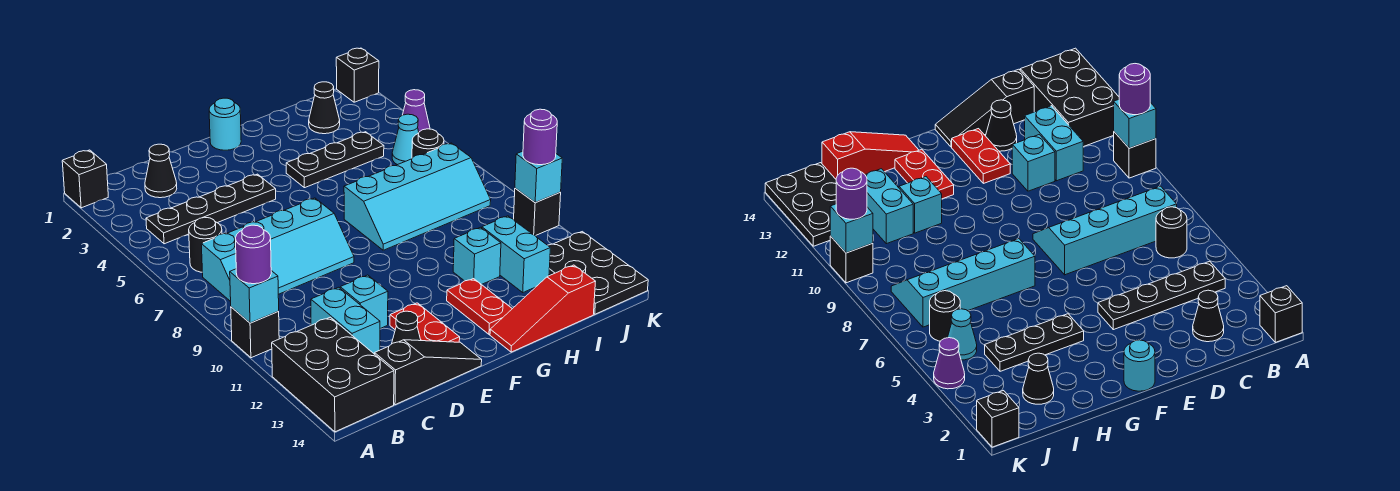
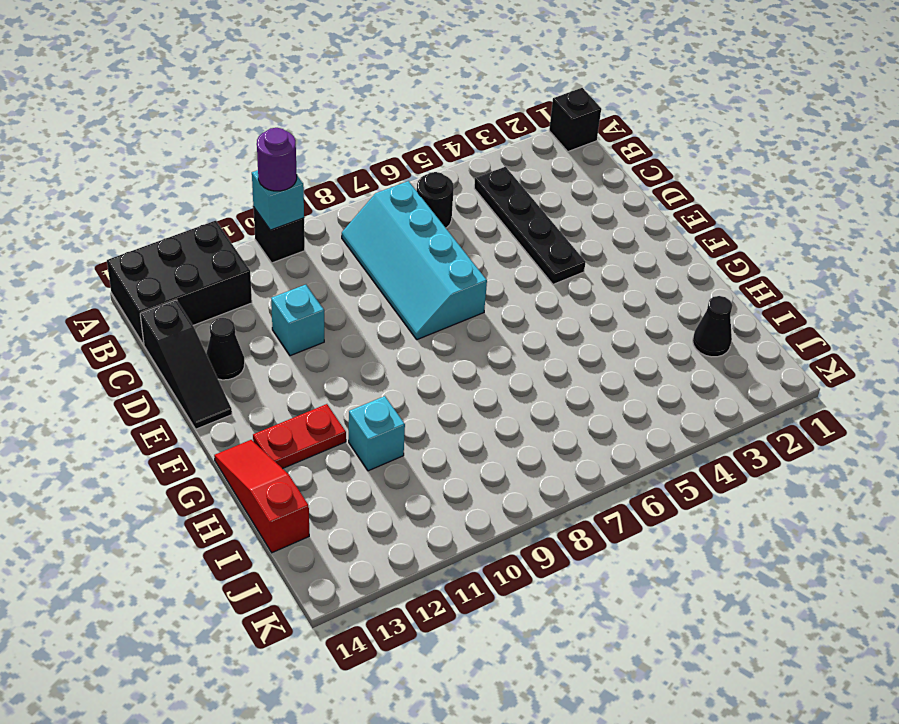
none -> black cone C2 level 1
none -> cyan brick C11:C12 level 1
none -> red plate E12:E13 level 1
none -> cyan round brick F1 level 1

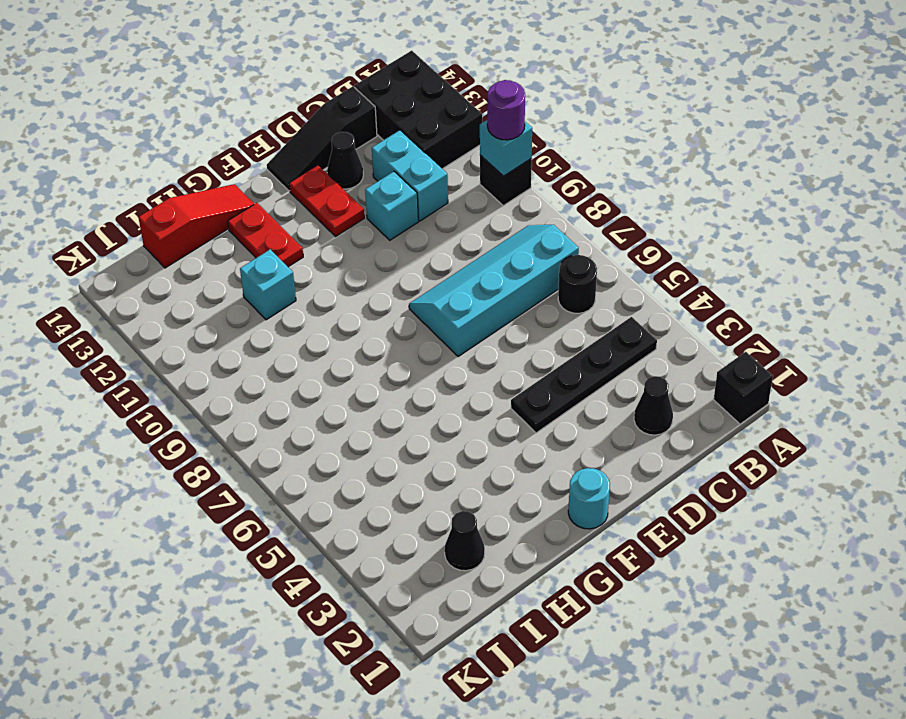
none -> black plate G4:I4 level 1
none -> cyan slope G7:J8 level 1 top 7
none -> cyan brick I11:I12 level 1
none -> cyan cone J5 level 1

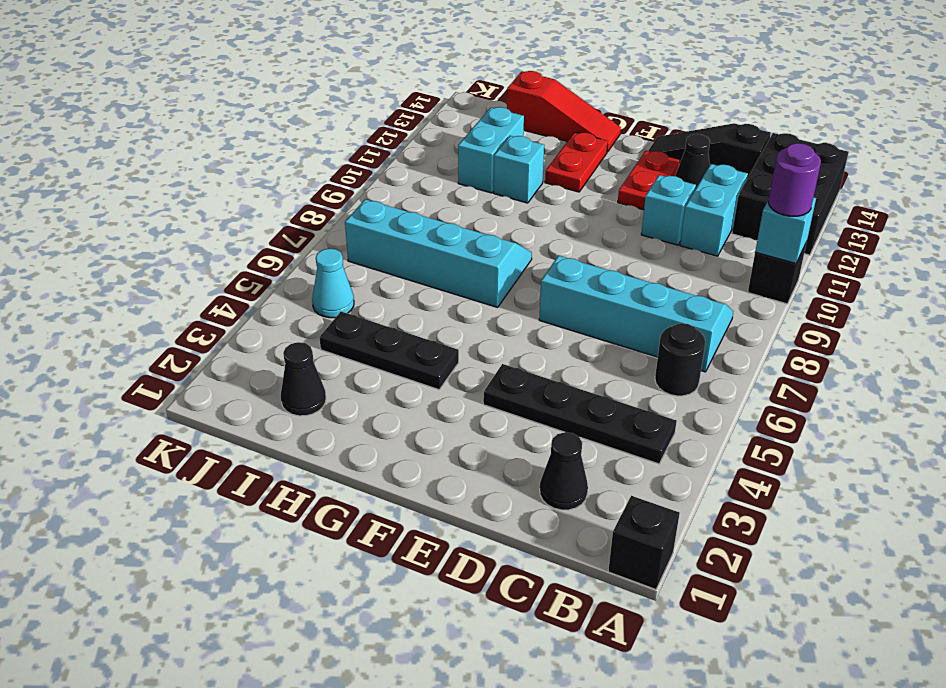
none -> cyan round brick F1 level 1
none -> black round brick J6 level 1
none -> black plate J12:K14 level 1
none -> black brick K1 level 1

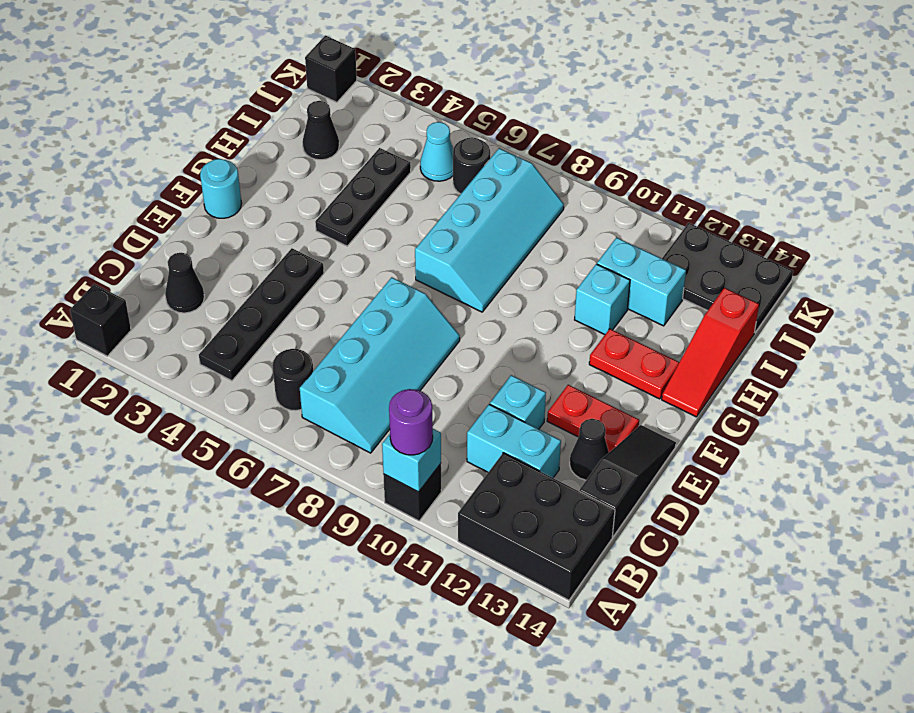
none -> purple cone K4 level 1
none -> black brick K10 level 1
none -> cyan brick K10 level 2
none -> purple round brick K10 level 3

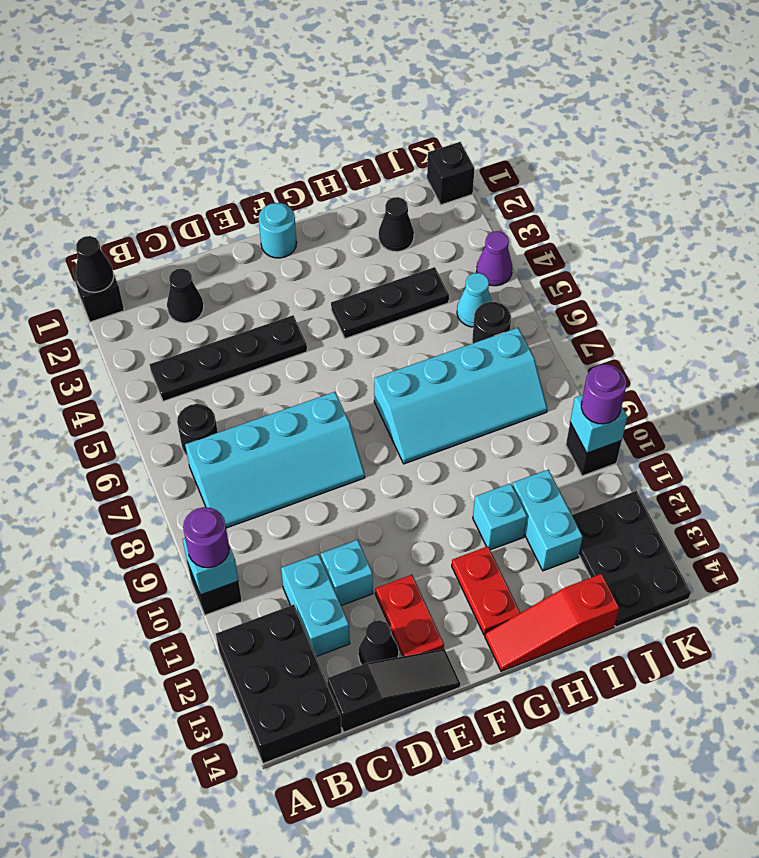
black cone A1 level 2 -> none

